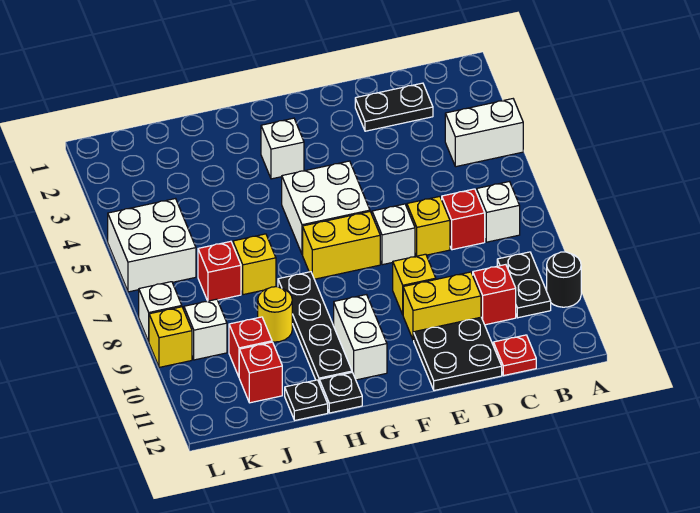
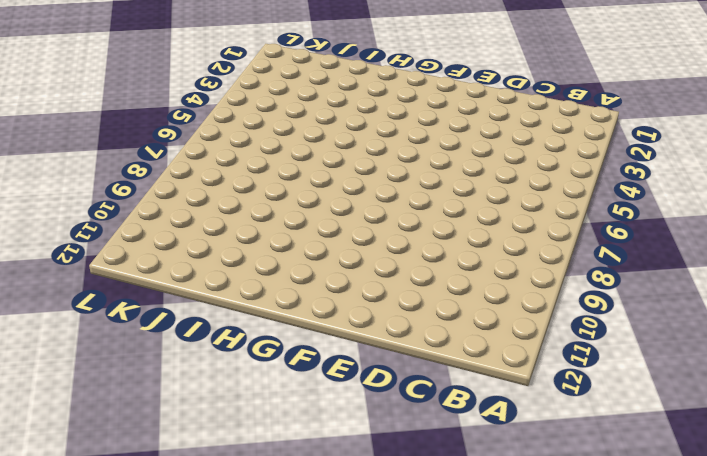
none -> white brick A4:B4 level 1
none -> black round brick A10 level 1
none -> white brick B7 level 1

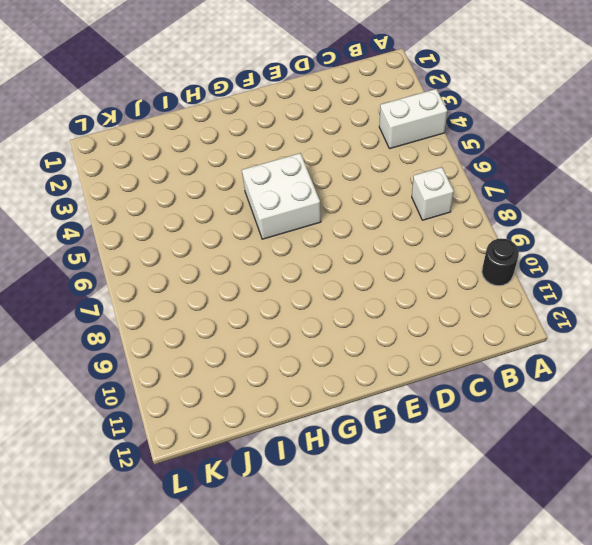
none -> black plate B9:B10 level 1
none -> black plate C2:D2 level 1
none -> red brick C7 level 1

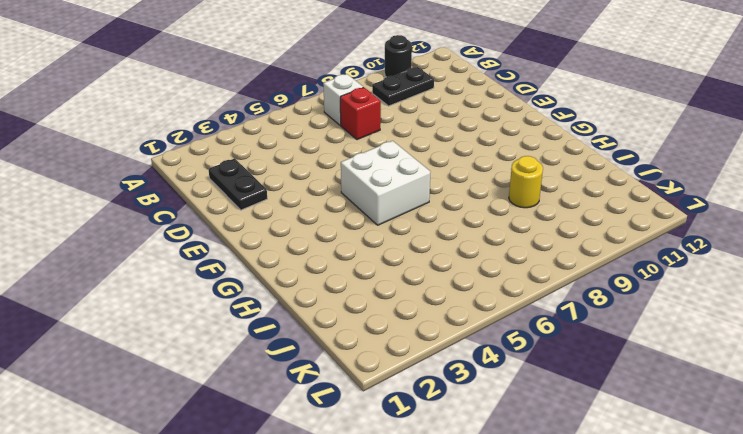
none -> white brick A4:B4 level 1
none -> red brick C10 level 1
none -> red plate C12 level 1

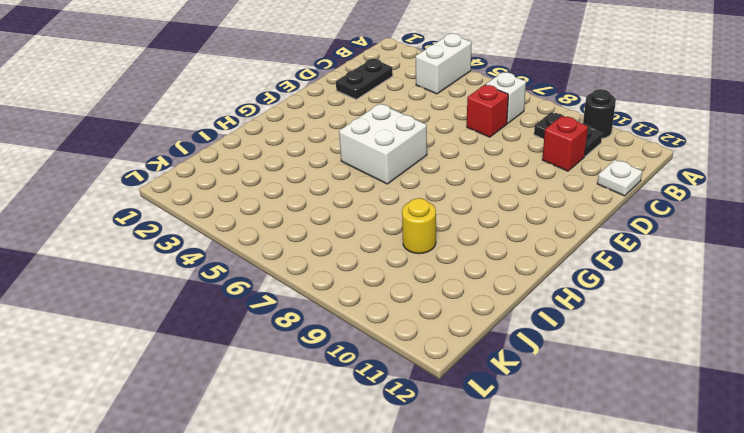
white plate C12 level 1 -> red plate C12 level 1
none -> yellow brick D7 level 1
none -> yellow brick D10:E10 level 1
none -> black plate D11:E12 level 1

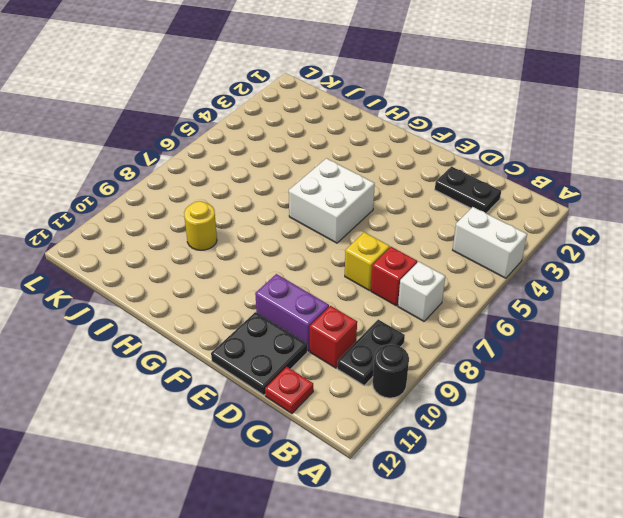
purple brick D10:E10 level 1 -> yellow brick D10:E10 level 1
none -> white brick E7 level 1
none -> yellow brick E9 level 1
none -> yellow brick F7:G7 level 1

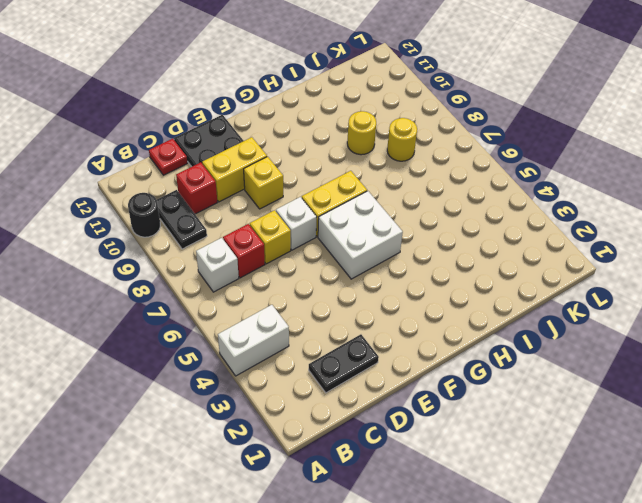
yellow round brick J8 level 1 -> none
none -> white brick G3 level 1
none -> white brick G10:G11 level 1
none -> black plate H8:H11 level 1

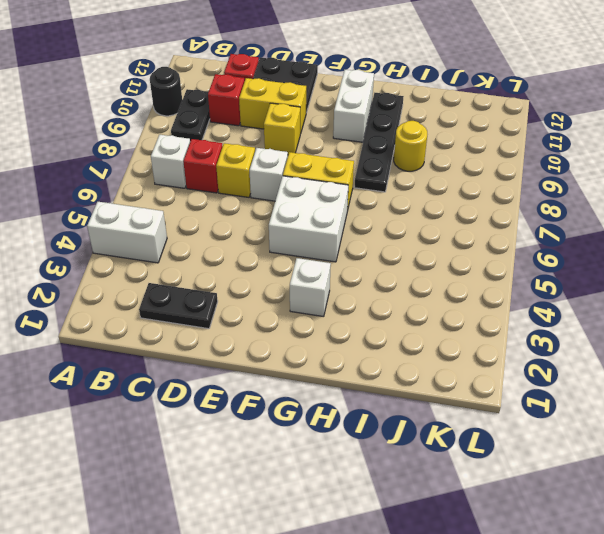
none -> black plate H12 level 1
none -> yellow brick I7 level 1
none -> black plate I12 level 1

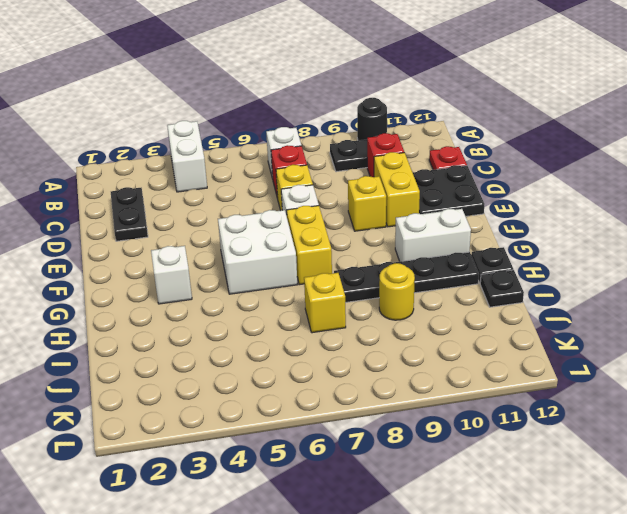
none -> red brick J7 level 1
none -> red brick J10 level 1
none -> red brick J11 level 1

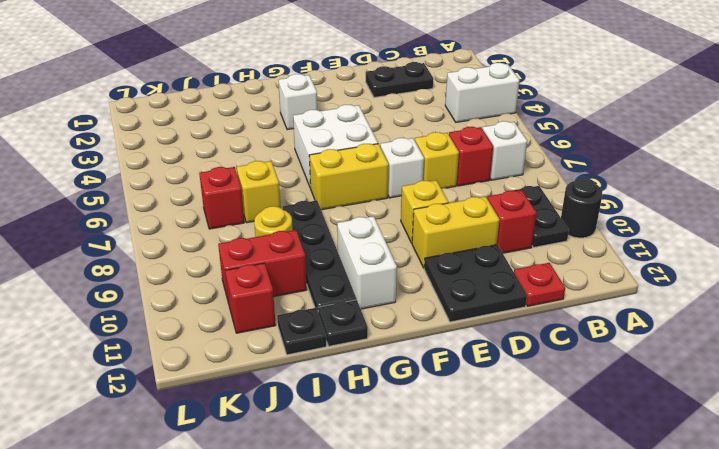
red brick I10:J10 level 1 -> red brick J10 level 1
none -> white brick K5:L6 level 1
none -> white brick K9 level 1
none -> white brick L8 level 1

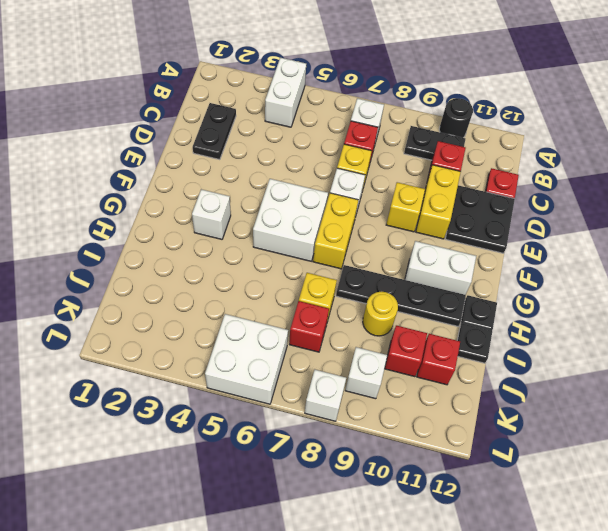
none -> yellow brick L9 level 1

